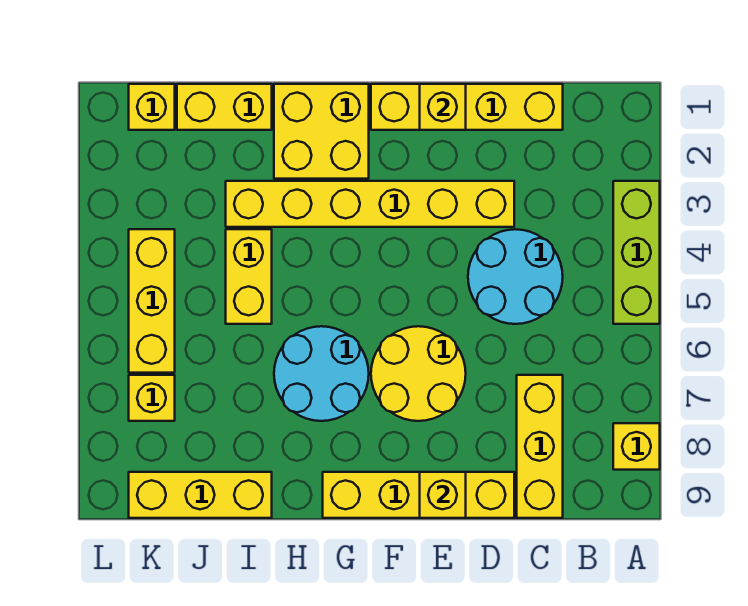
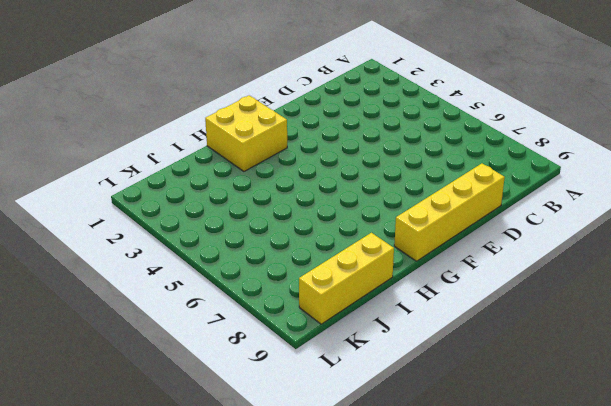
none -> lime brick A3:A5 level 1
none -> yellow brick A8 level 1
none -> yellow brick C1:F1 level 1

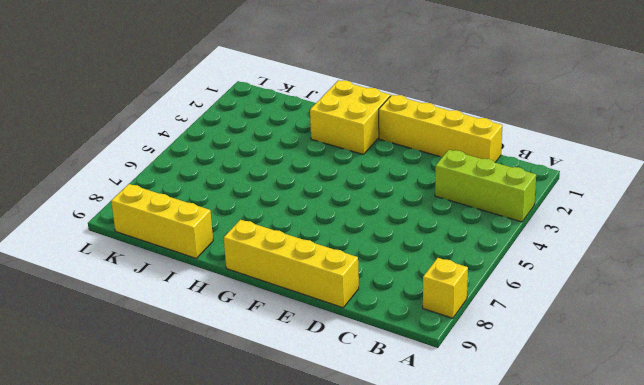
lime brick A3:C3 level 1 -> lime brick A3:A5 level 1
none -> cyan round brick C4:D5 level 1
none -> yellow brick C7:C9 level 1
none -> yellow brick D3:I3 level 1

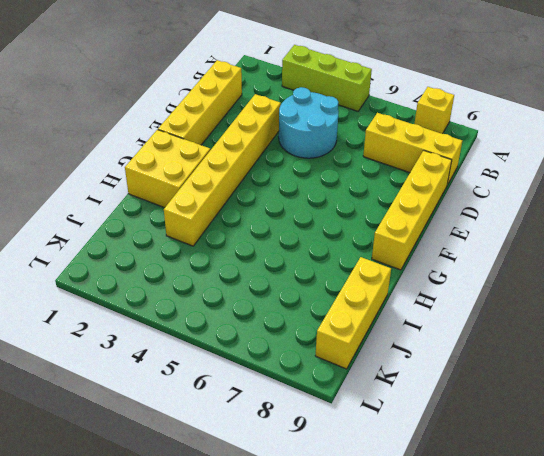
none -> yellow round brick E6:F7 level 1
none -> cyan round brick G6:H7 level 1
none -> yellow brick I1:J1 level 1

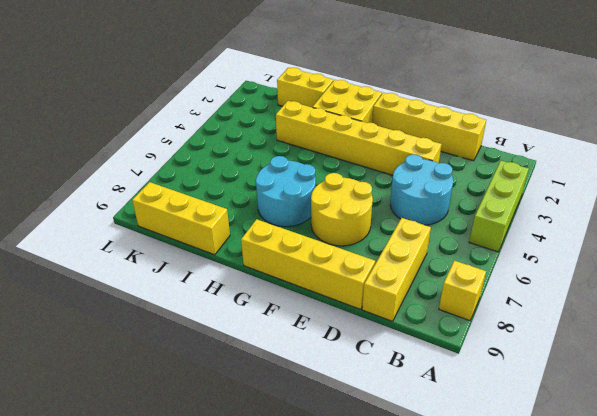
none -> yellow brick I4:I5 level 1
none -> yellow brick K1 level 1
none -> yellow brick K4:K6 level 1

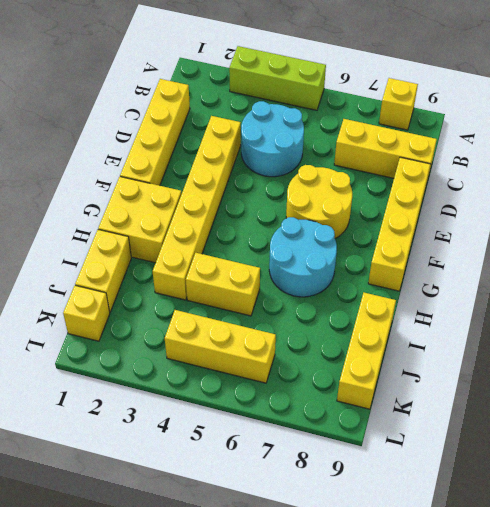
none -> yellow brick K7 level 1
none -> yellow brick E1 level 2
none -> yellow brick E9 level 2

